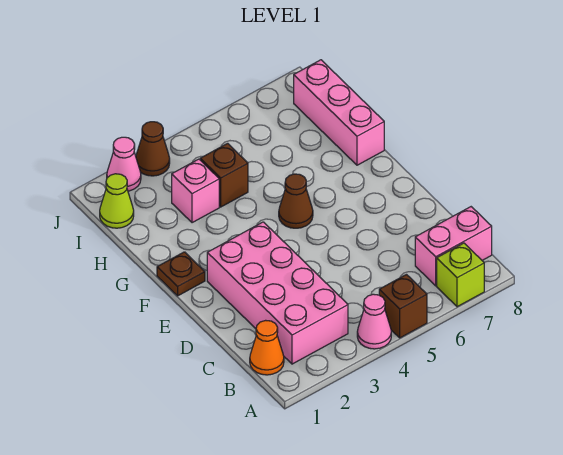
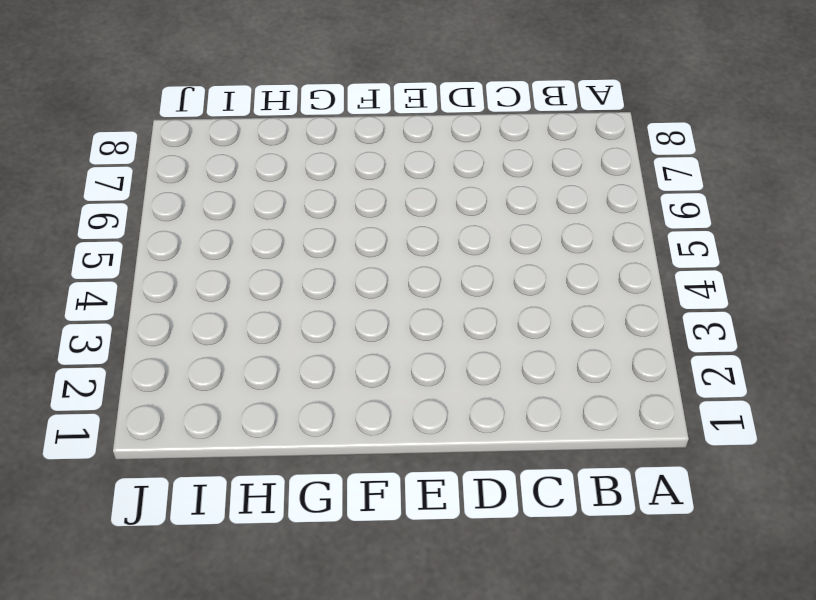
none -> pink cone A4 level 1
none -> brown brick A5 level 1
none -> lime brick A7 level 1

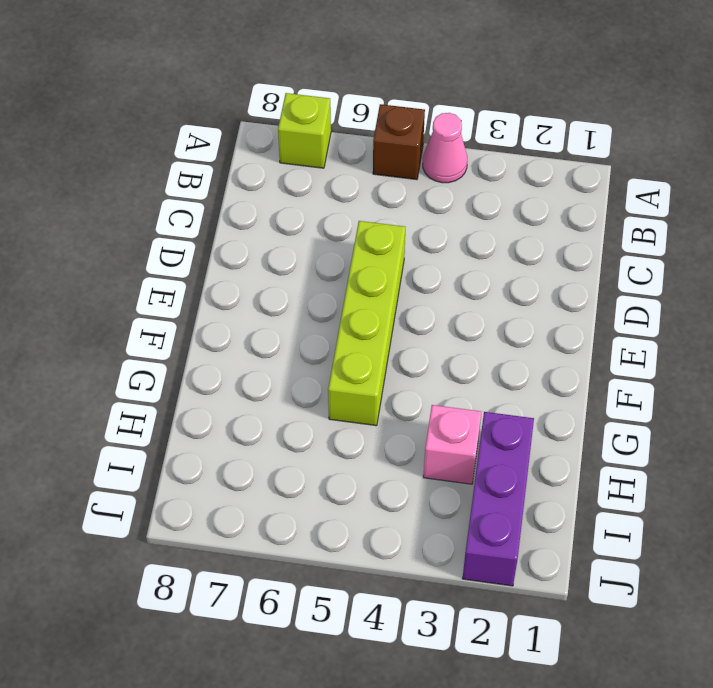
lime brick D5:G5 level 1 -> brown cone F5 level 1
purple brick H2:J2 level 1 -> pink cone J2 level 1
none -> orange cone B1 level 1
none -> pink brick B2:E3 level 1
none -> pink brick B7:B8 level 1

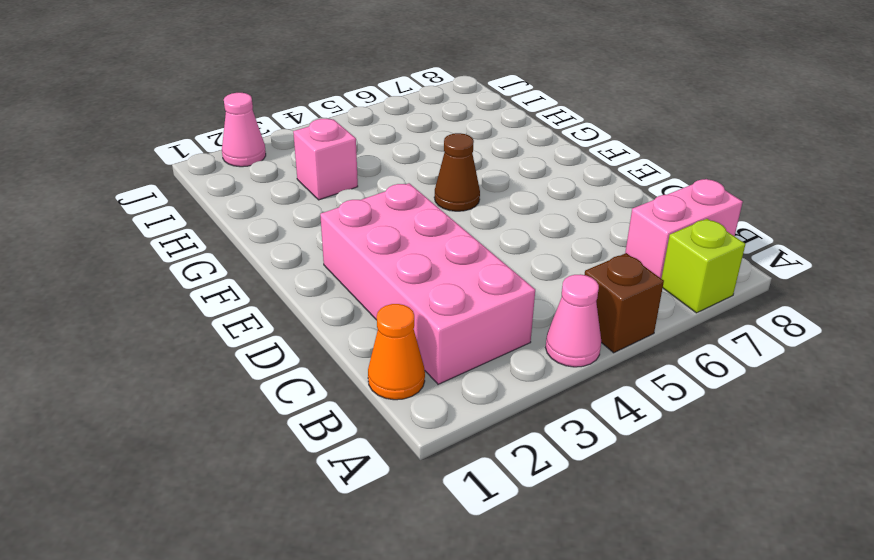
none -> brown plate F1 level 1
none -> pink brick G8:I8 level 1
none -> brown brick H4 level 1

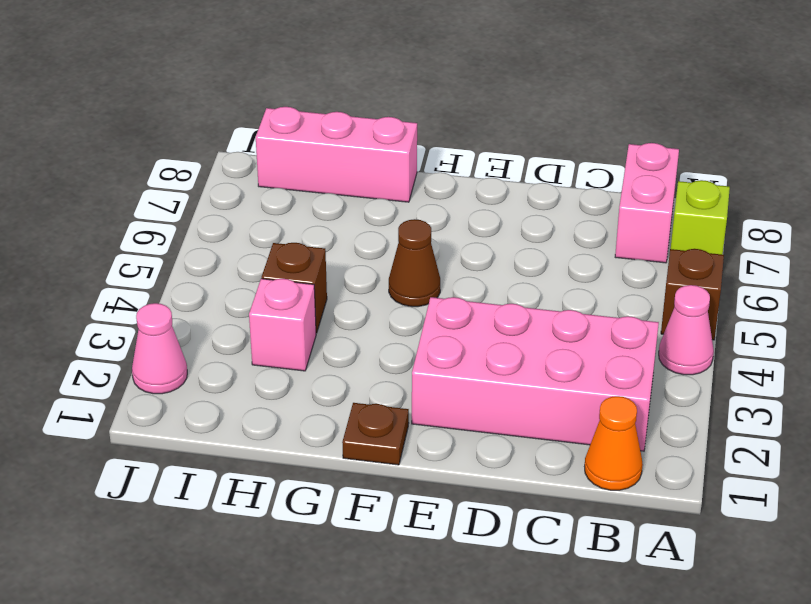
none -> lime cone I1 level 1
none -> brown cone J3 level 1

